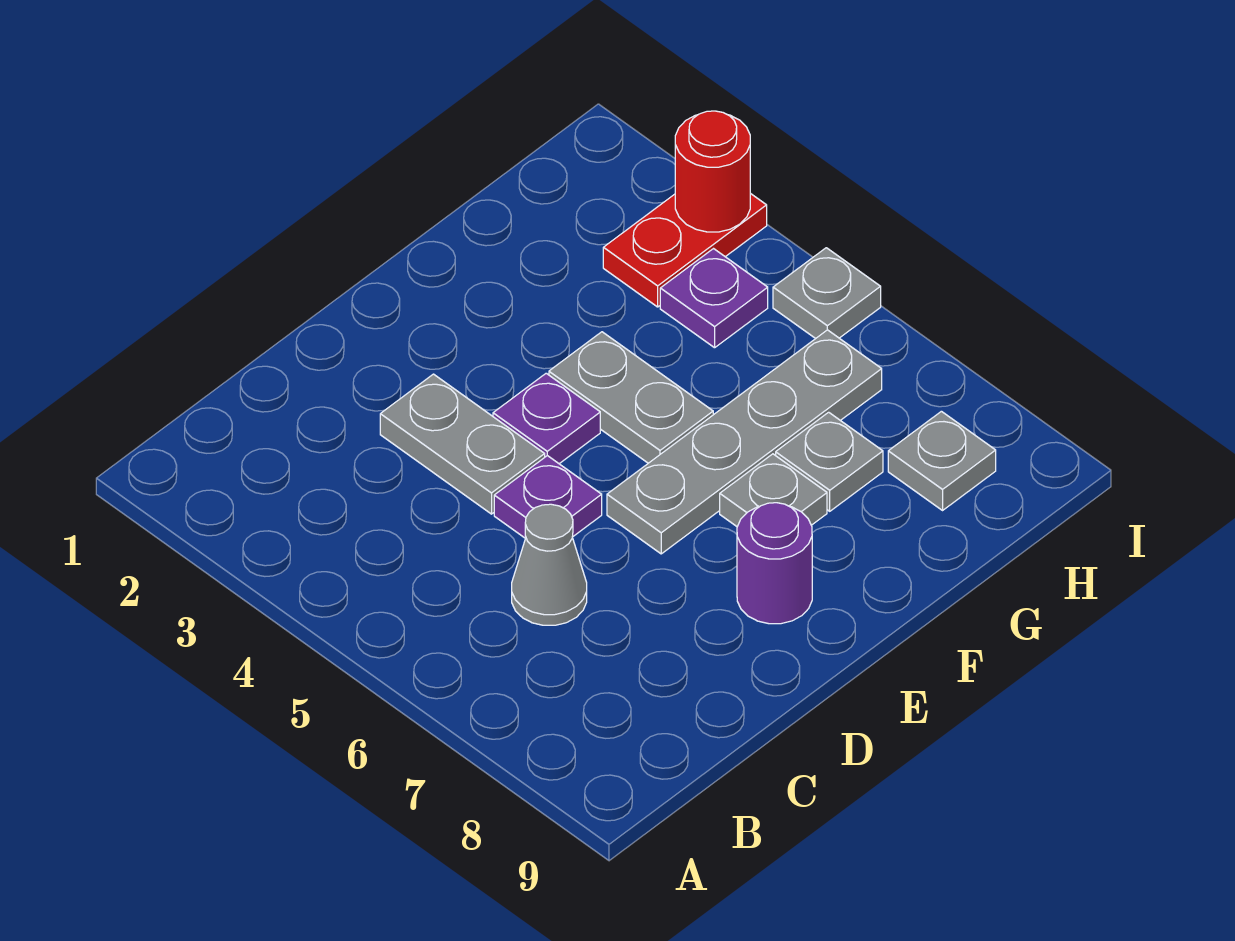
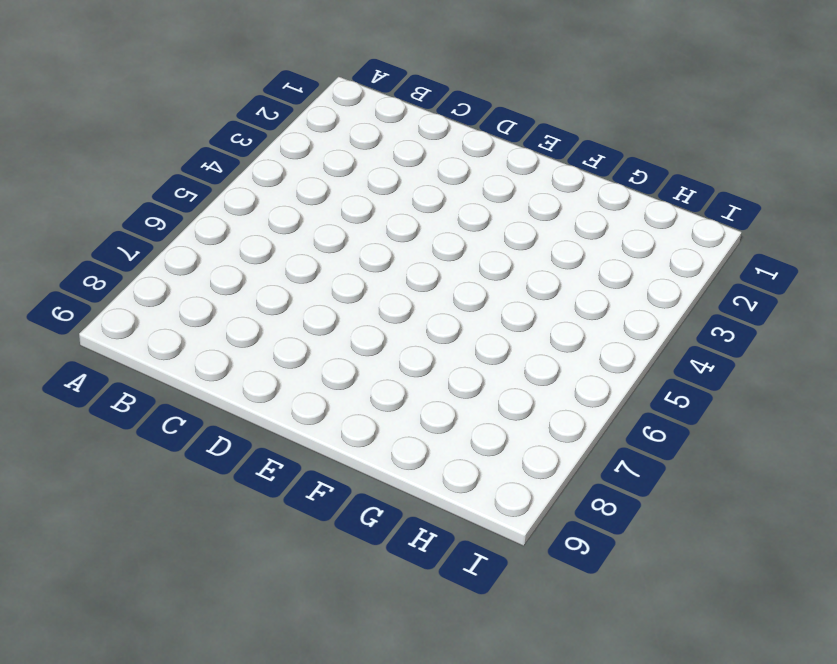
none -> grey cone C6 level 1
none -> grey plate D3:D4 level 1
none -> purple plate D5 level 1

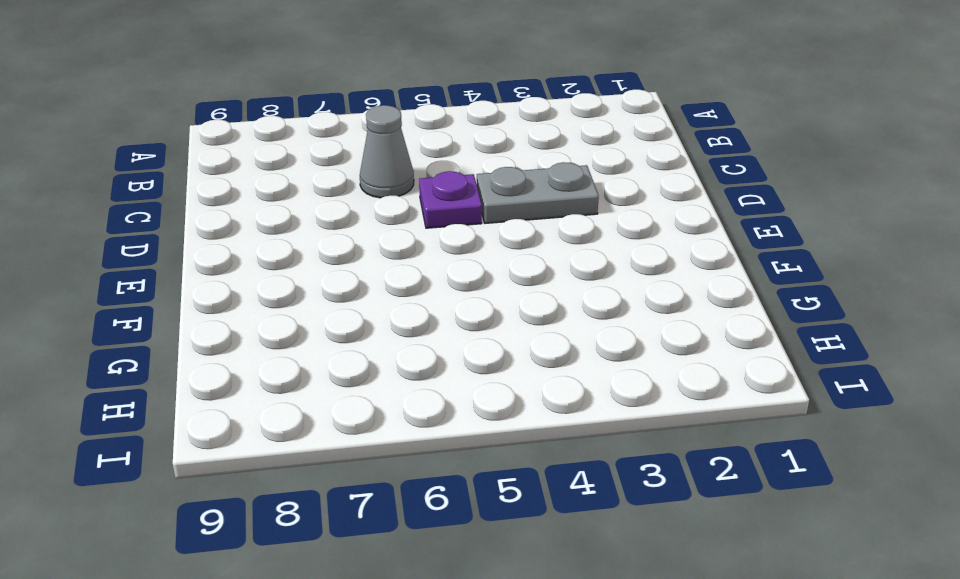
none -> purple plate E4 level 1
none -> grey plate E6:H6 level 1
none -> purple round brick E8 level 1

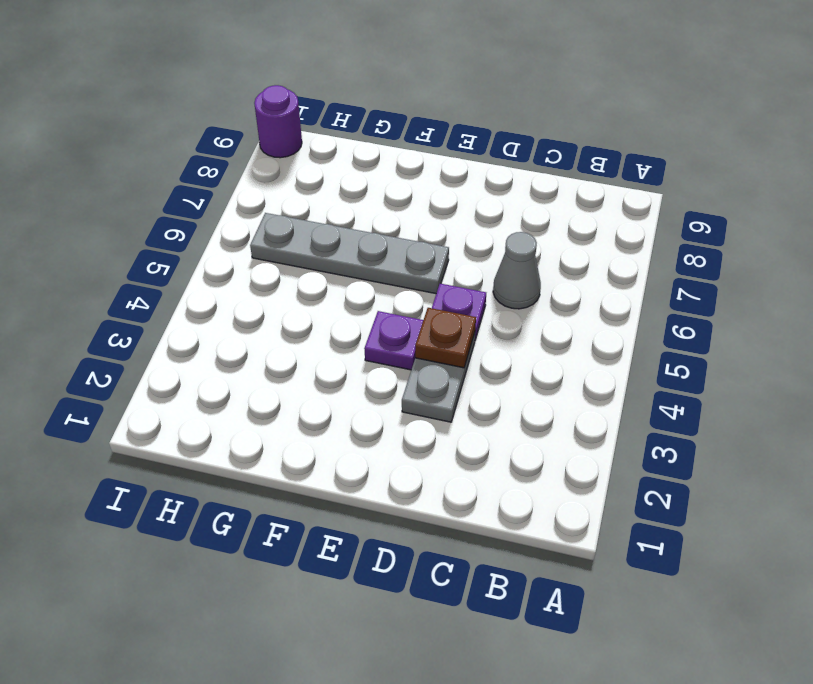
brown plate D4 level 2 -> none
purple round brick I9 level 1 -> purple round brick E8 level 1
none -> grey plate F4:F5 level 1
none -> grey plate F7 level 1
none -> grey plate G7 level 1

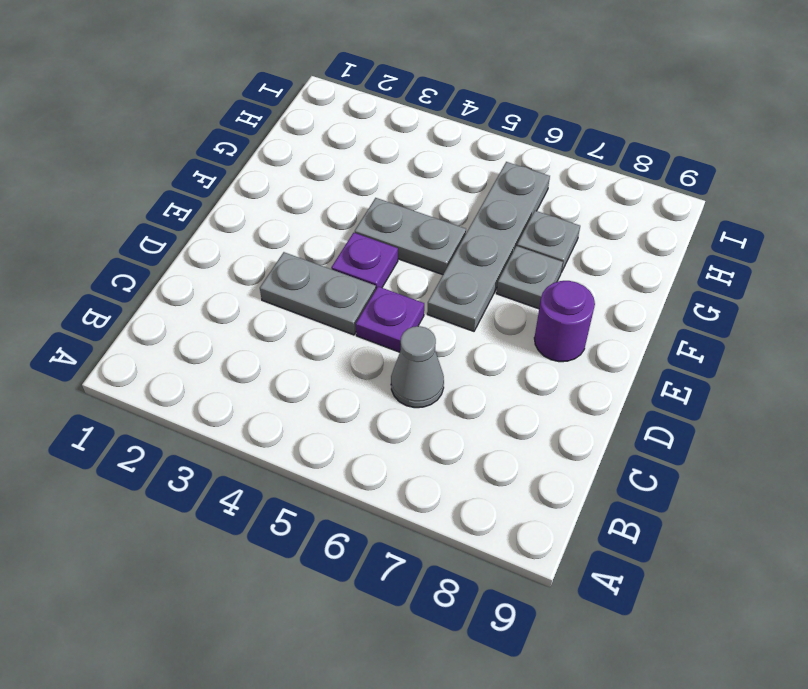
none -> red plate H3:I3 level 1
none -> purple plate H4 level 1
none -> grey plate H8 level 1

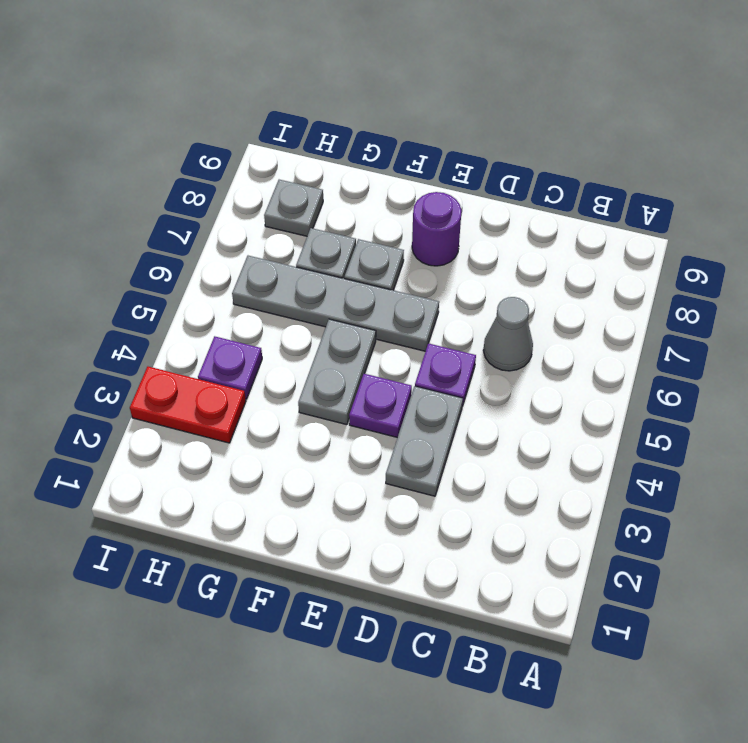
none -> grey plate I5 level 1
none -> red round brick I3 level 2

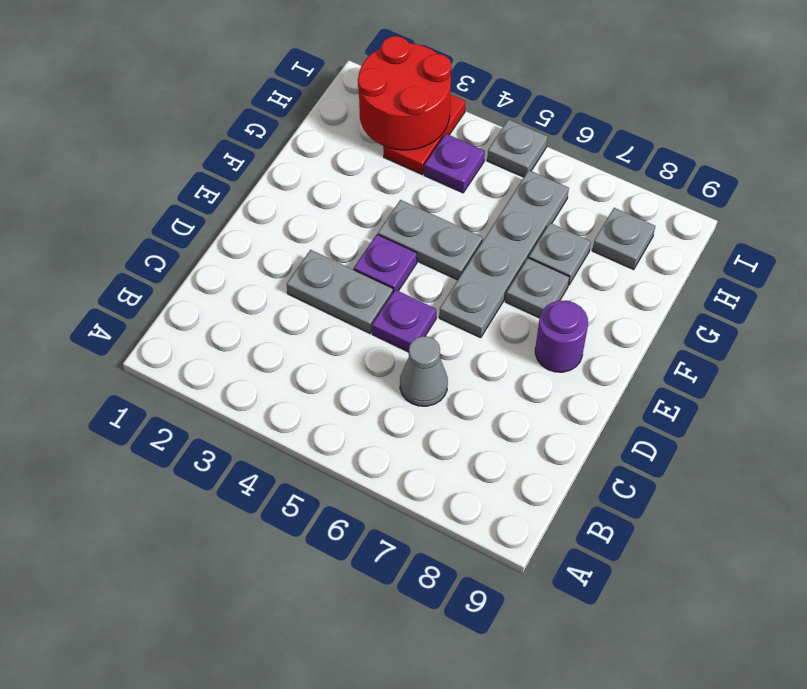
red round brick H2:I3 level 2 -> red round brick I3 level 2

